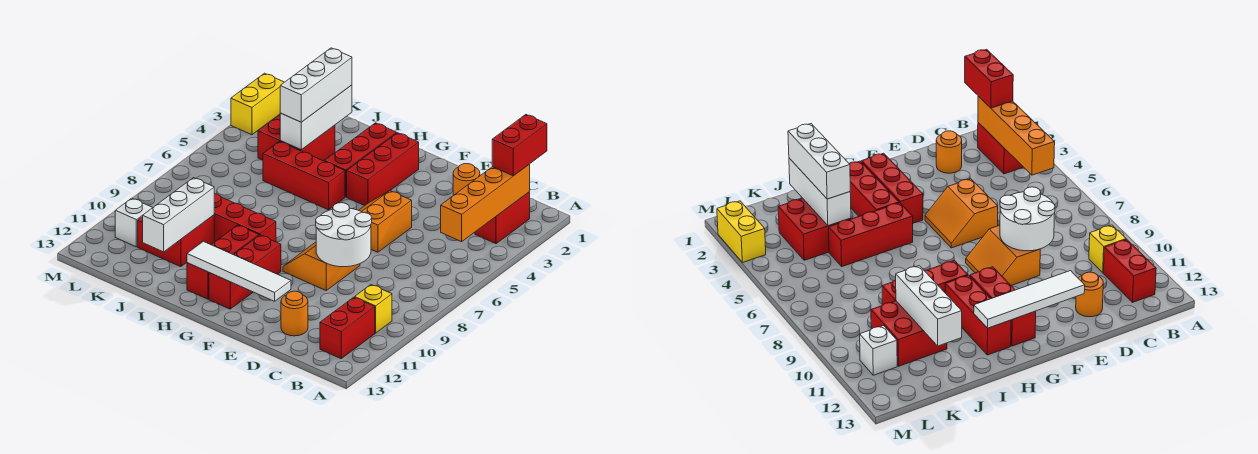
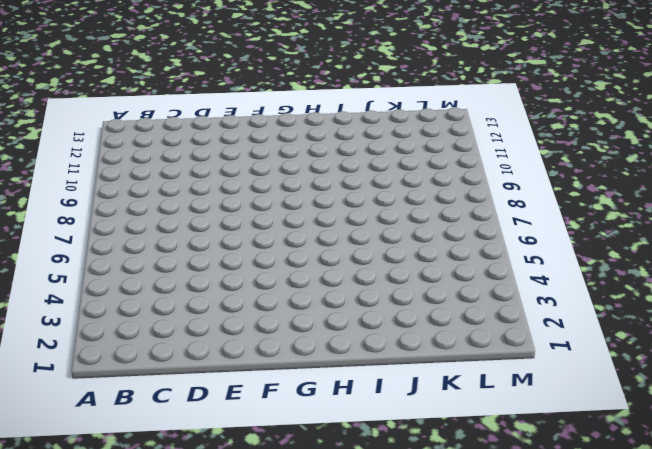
none -> red brick B2:B3 level 1
none -> yellow brick B10 level 1
none -> red brick B11:B12 level 1

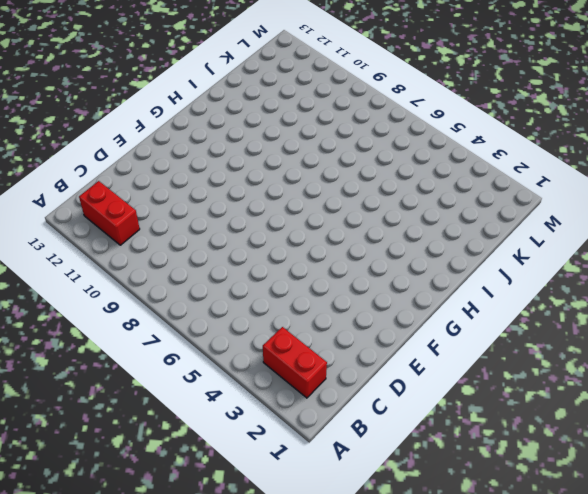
none -> yellow brick B10 level 1
none -> orange round brick D2 level 1
none -> orange round brick D12 level 1

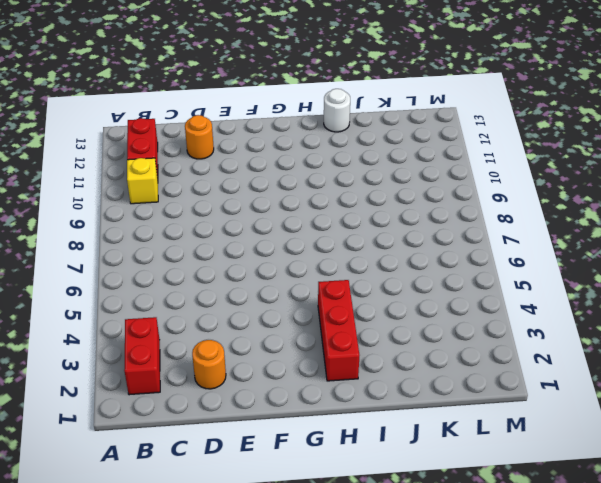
white round brick I13 level 1 -> none
none -> orange slope E5:F6 level 1 top E
none -> orange slope E8:F9 level 1 top E
none -> red brick G2:G4 level 1

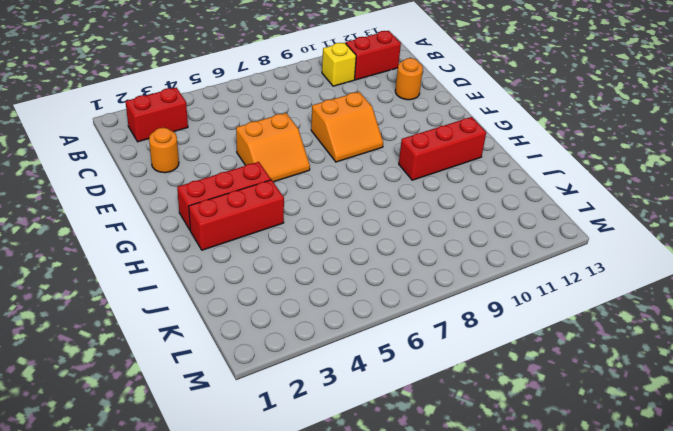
none -> red brick G10:G12 level 1
none -> red brick H5:J5 level 1
none -> red brick H9:J9 level 1

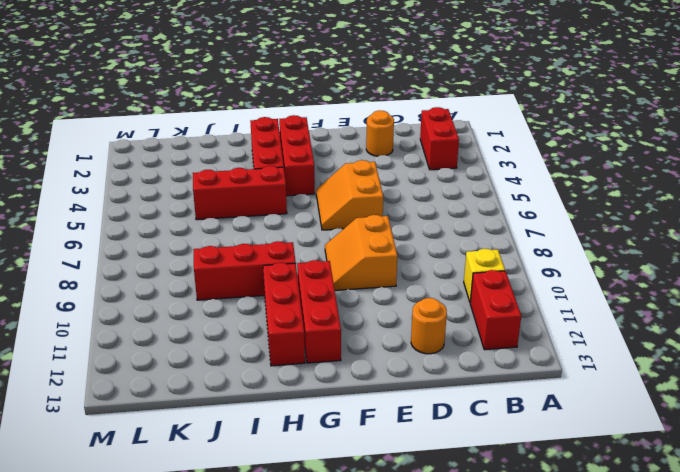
none -> red brick J3:K4 level 1
none -> red brick J10:K11 level 1
none -> white brick L11 level 1

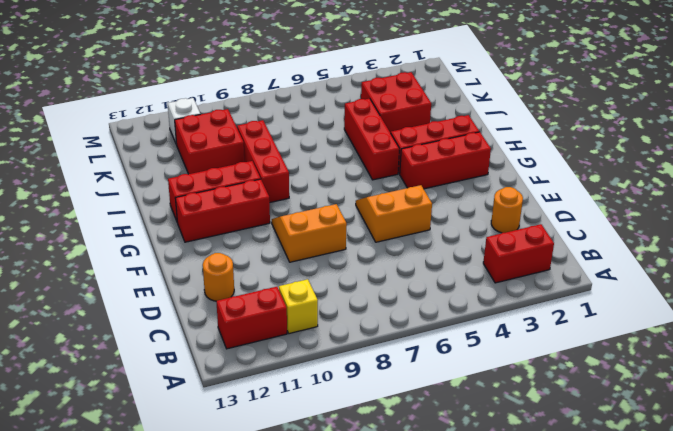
none -> yellow brick M2:M3 level 1
none -> orange brick B2:B5 level 2
none -> white round brick D8:E9 level 2

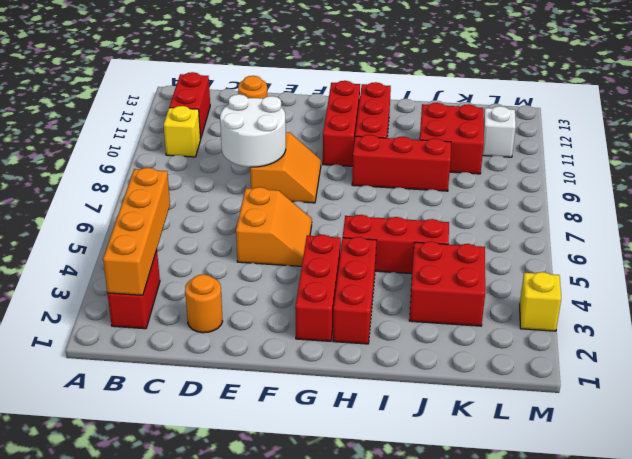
yellow brick M3 level 1 -> yellow brick M2:M3 level 1
none -> white tile E12:H12 level 2
none -> white brick J2:J4 level 2
none -> white brick J10:J12 level 2

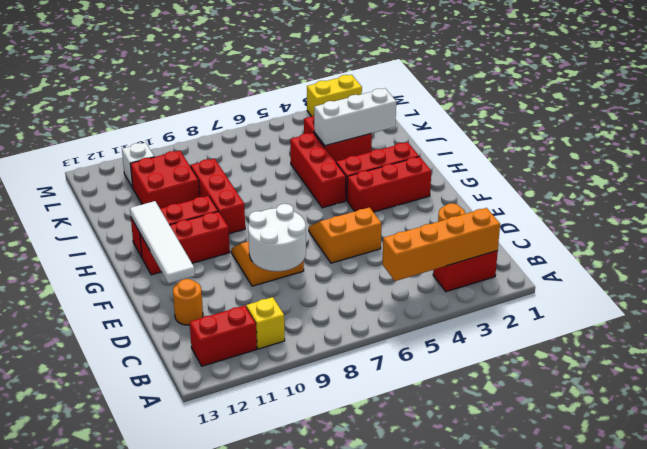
none -> white brick J10:J12 level 2
none -> red brick B1:B2 level 3
none -> white brick J2:J4 level 3

